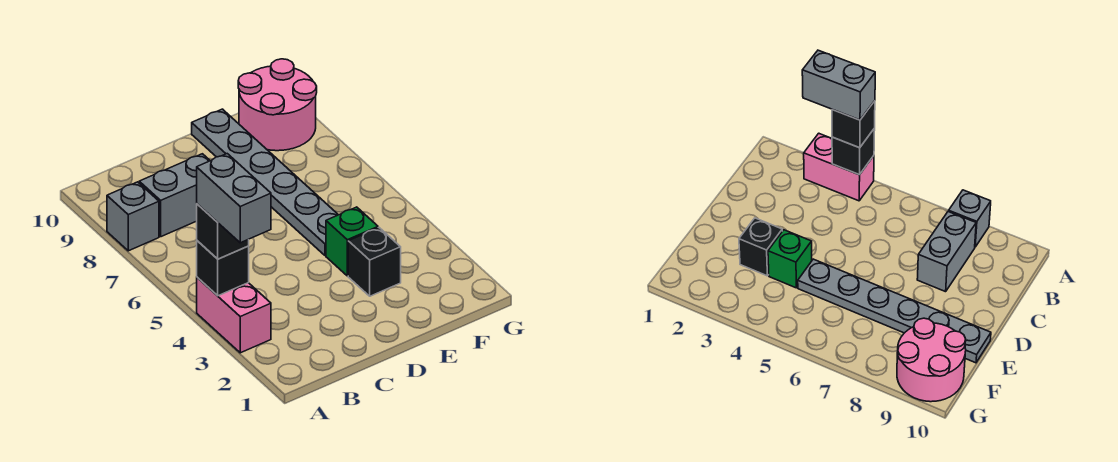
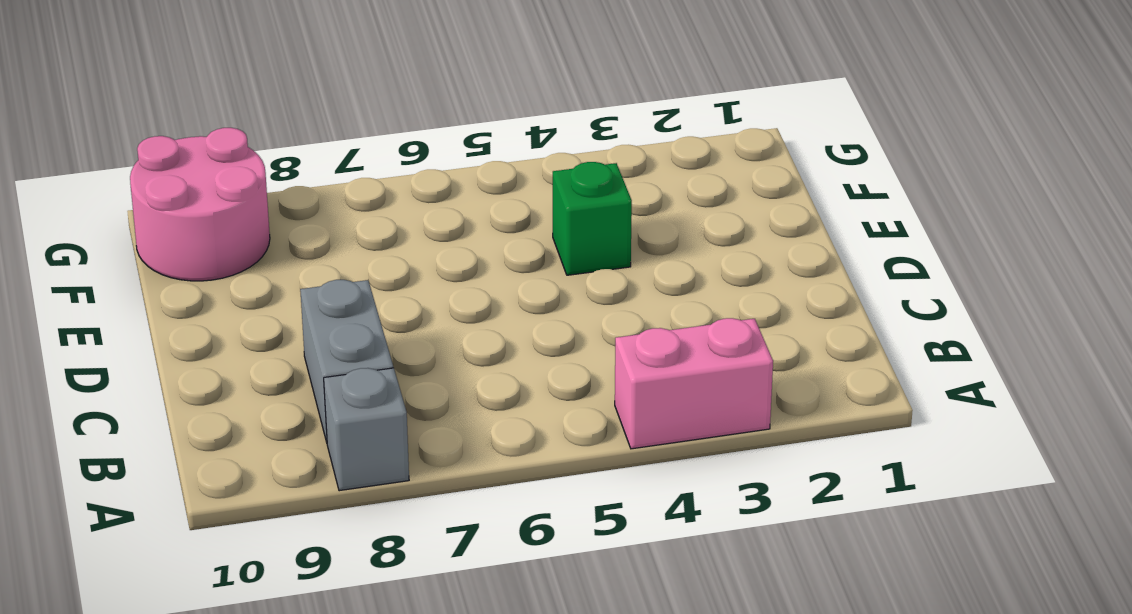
none -> black brick E3 level 1
none -> grey plate E5:E10 level 1

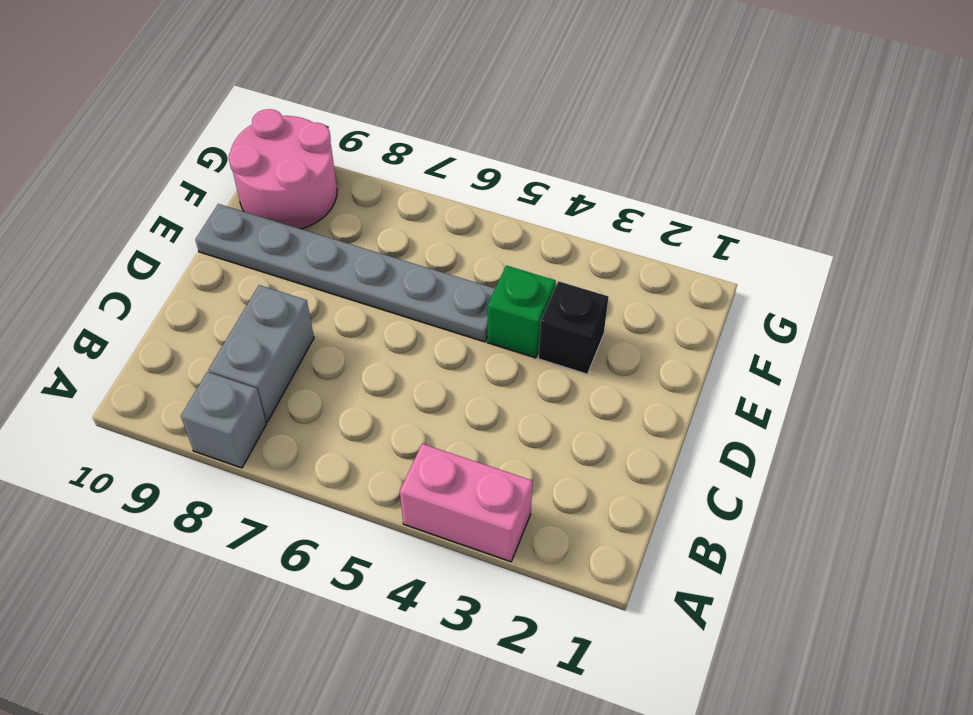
none -> black brick A4 level 2
none -> black brick A4 level 3

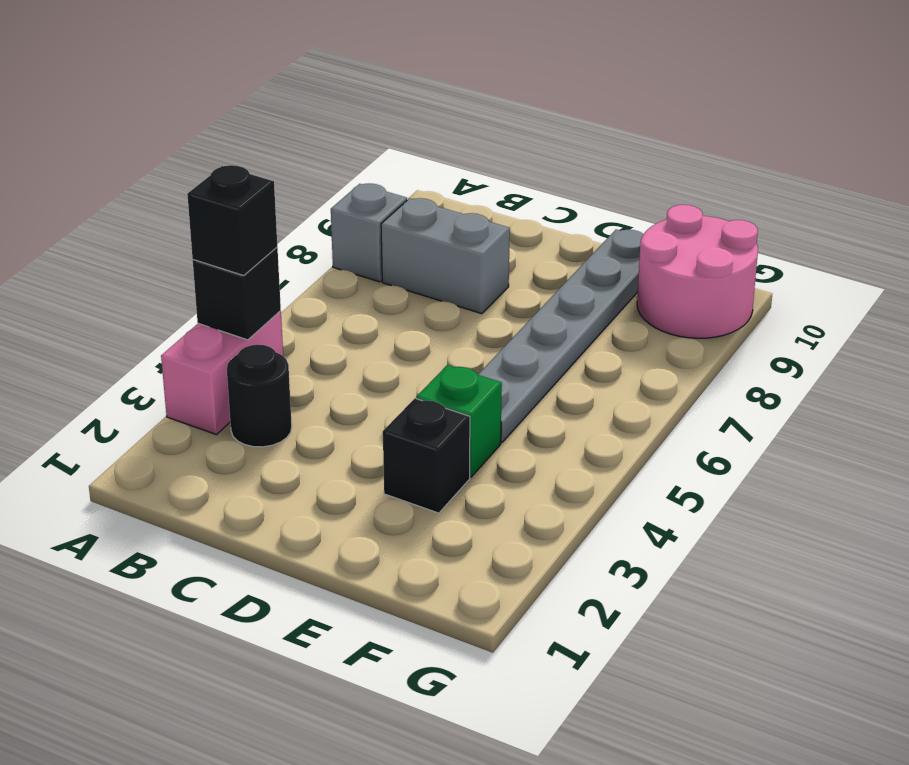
black round brick B3 level 1 -> none
none -> grey brick A3:A4 level 4

